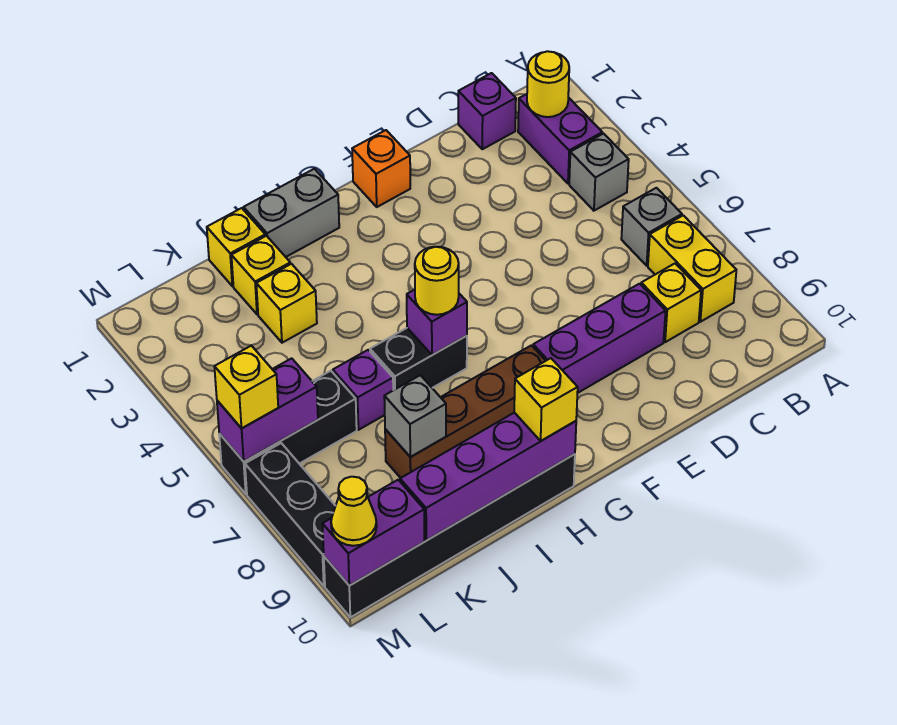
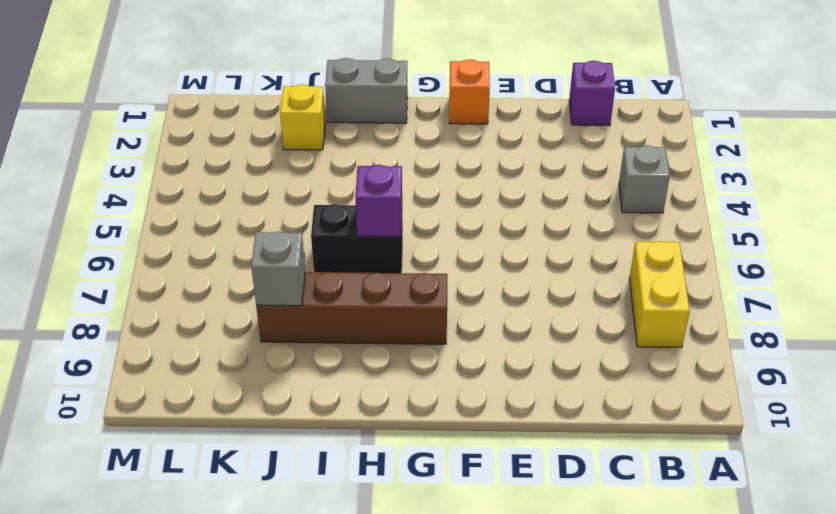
none -> purple brick B2:B3 level 1
none -> grey brick B6 level 1
none -> yellow brick C8 level 1

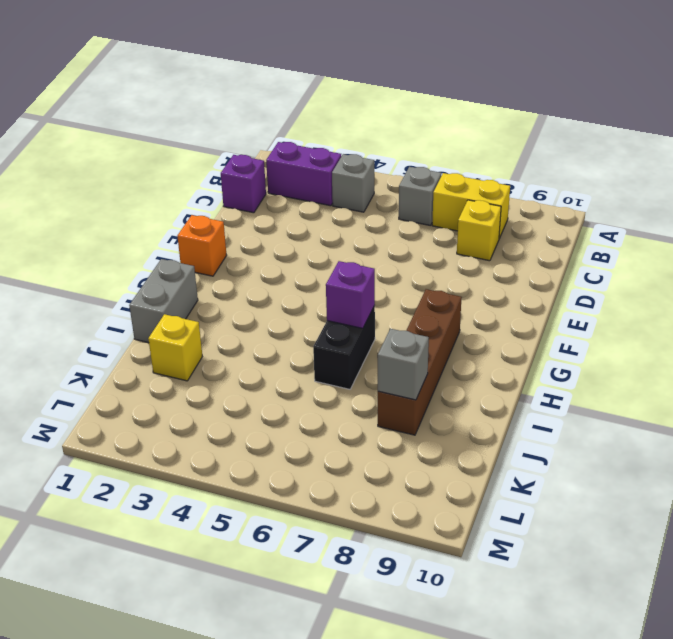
none -> purple brick D8:F8 level 1
none -> black brick H10:M10 level 1
none -> yellow brick J1 level 1

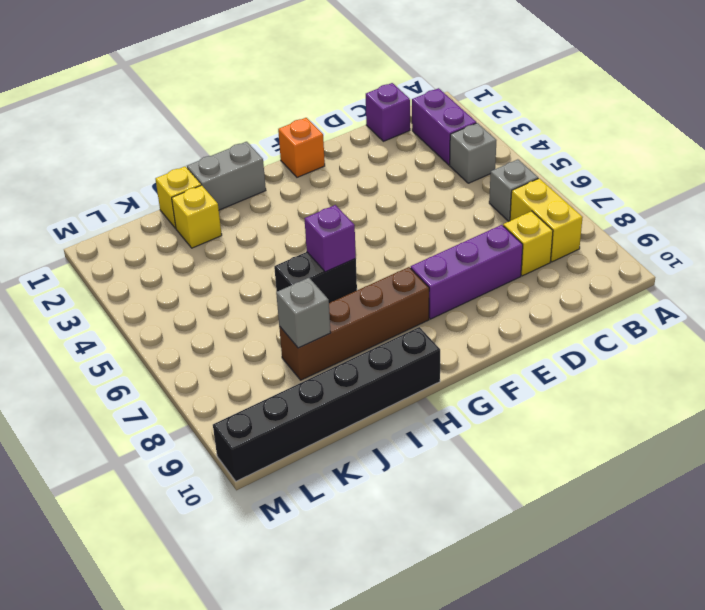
none -> yellow brick J3 level 1
none -> purple brick J6 level 1
none -> black brick K6:M6 level 1

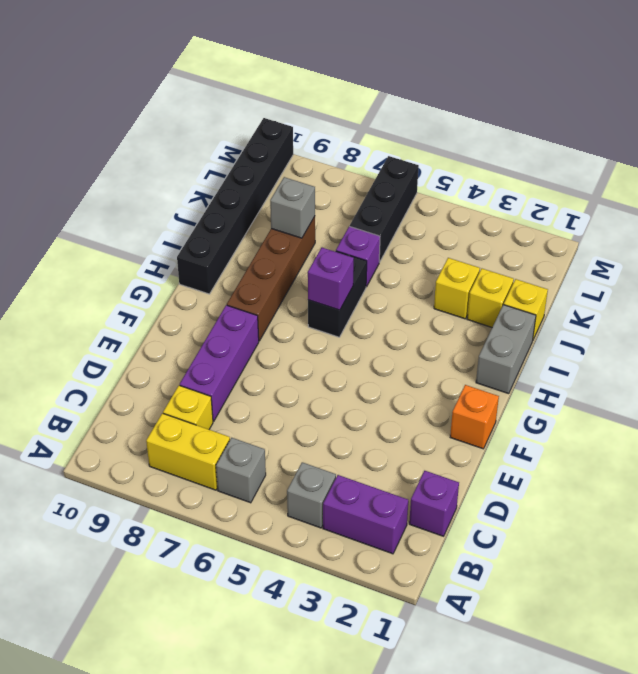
none -> black brick M7:M9 level 1
none -> yellow round brick B2 level 2
none -> purple brick H10:K10 level 2

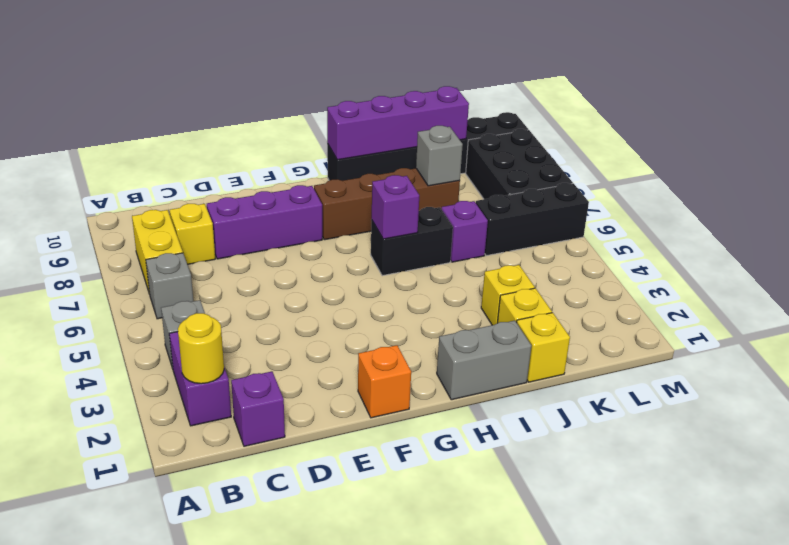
black brick L7:M9 level 1 -> black brick M7:M9 level 1
none -> purple brick L6:M6 level 2
none -> purple brick L10:M10 level 2
none -> yellow round brick H6 level 3

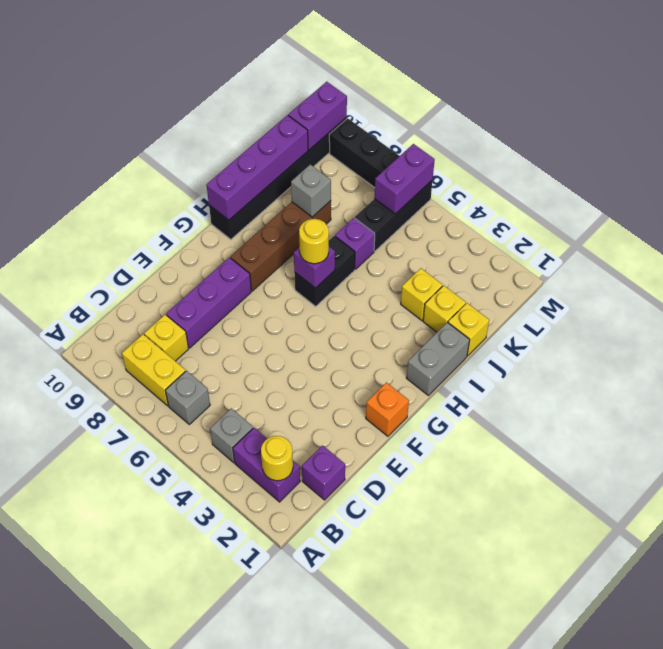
none -> yellow brick H10 level 3
none -> yellow brick M6 level 3
none -> yellow cone M10 level 3

